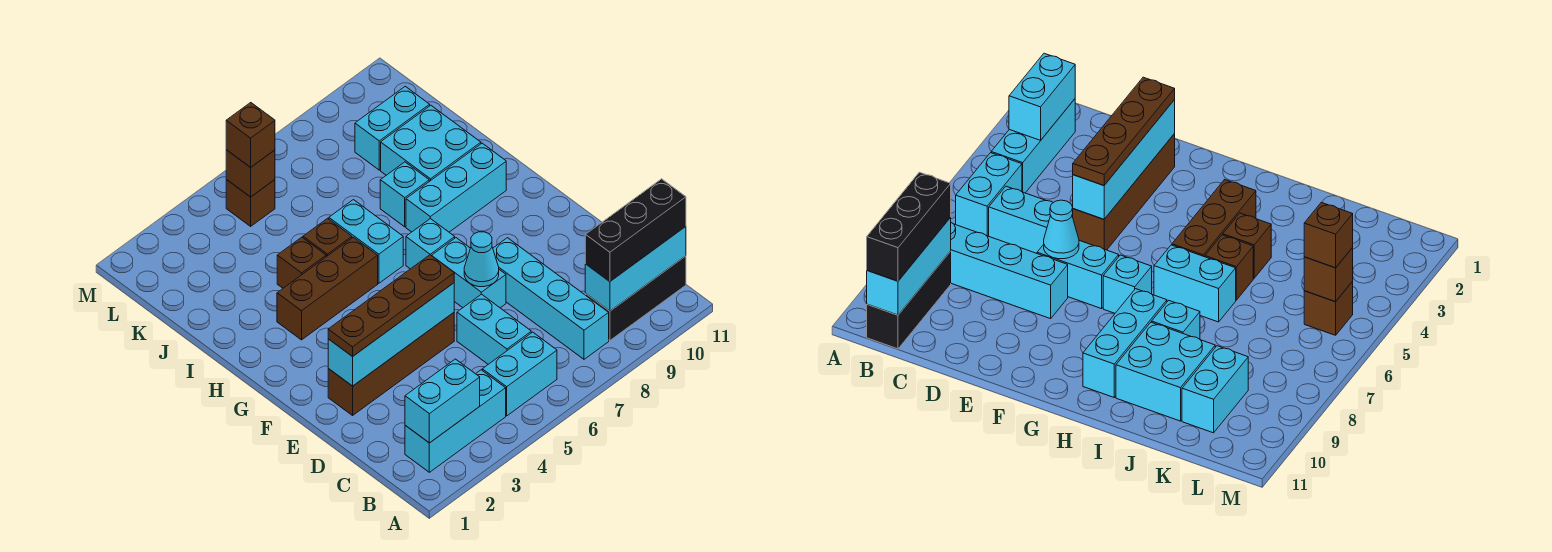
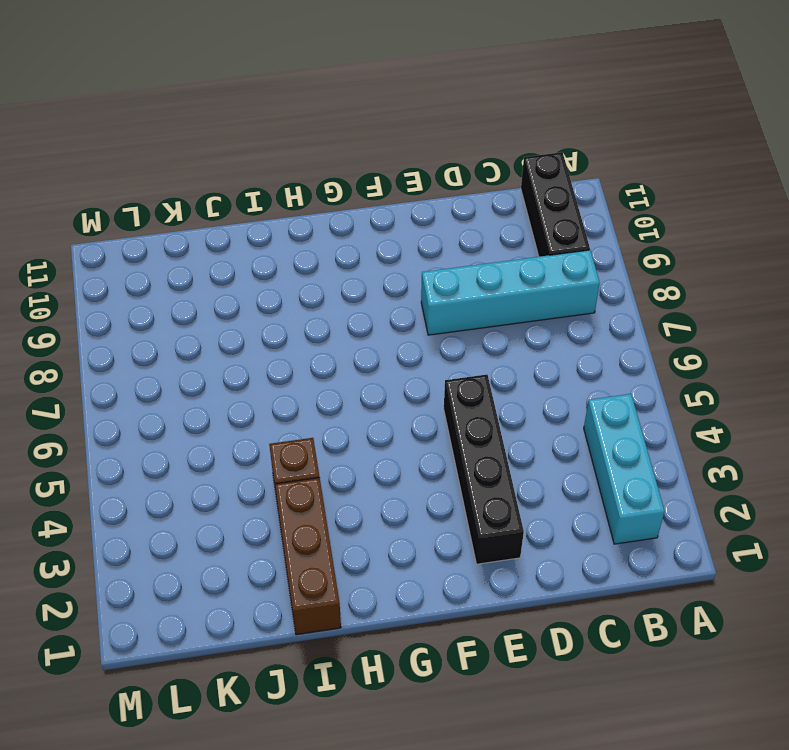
black brick E2:E5 level 1 -> brown brick E2:E5 level 1
brown brick I1:I3 level 1 -> brown brick H3:H5 level 1
none -> cyan brick B5:B6 level 1
none -> cyan brick C6:D6 level 1
none -> cyan brick E7:F7 level 1

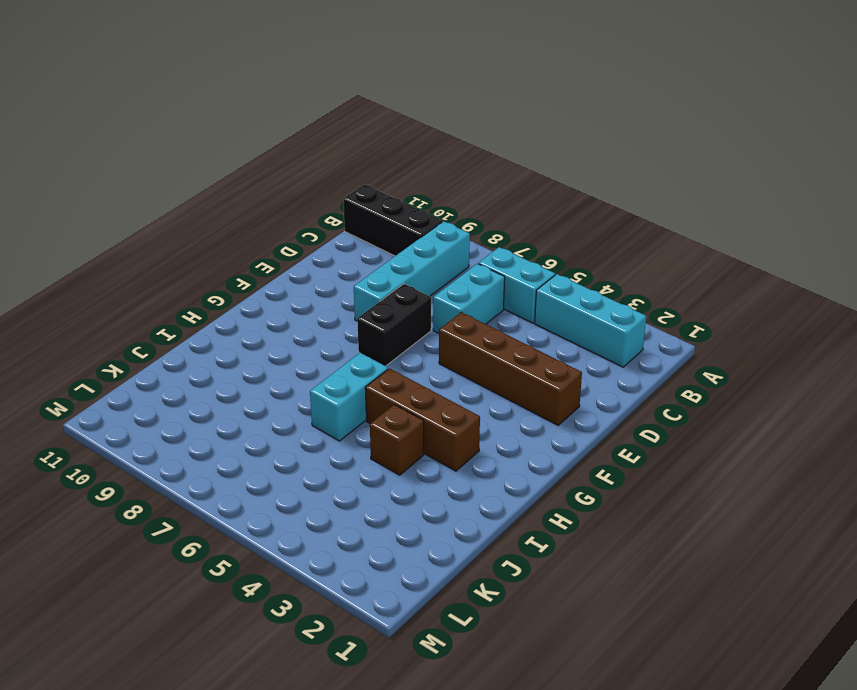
black brick E7:F7 level 1 -> cyan brick E7:F7 level 1
none -> cyan brick G7 level 1
none -> cyan brick H8:H10 level 1
none -> brown brick I5 level 1

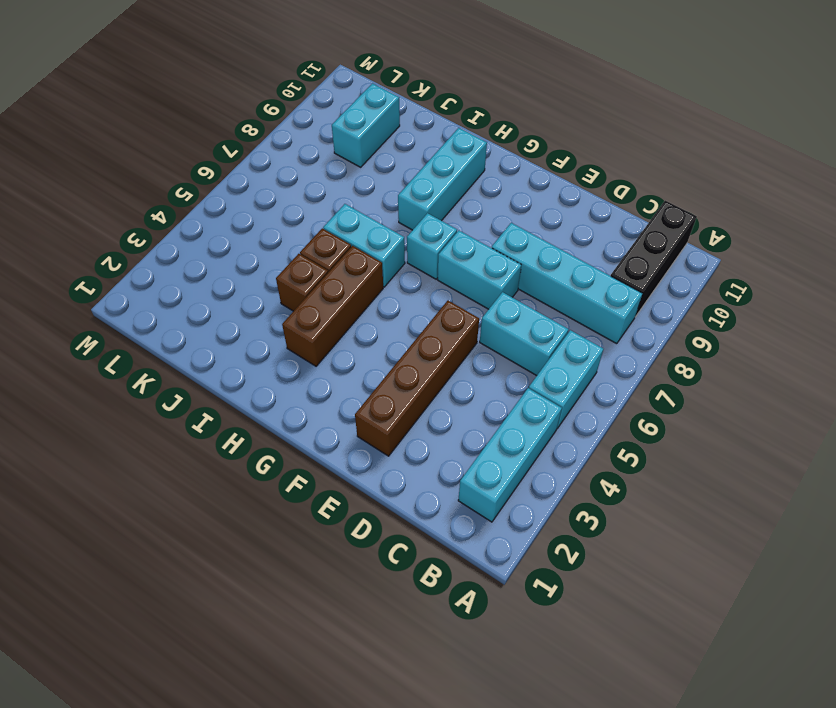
none -> cyan brick I8 level 1
none -> cyan brick I9:J10 level 1
none -> brown brick L5 level 1

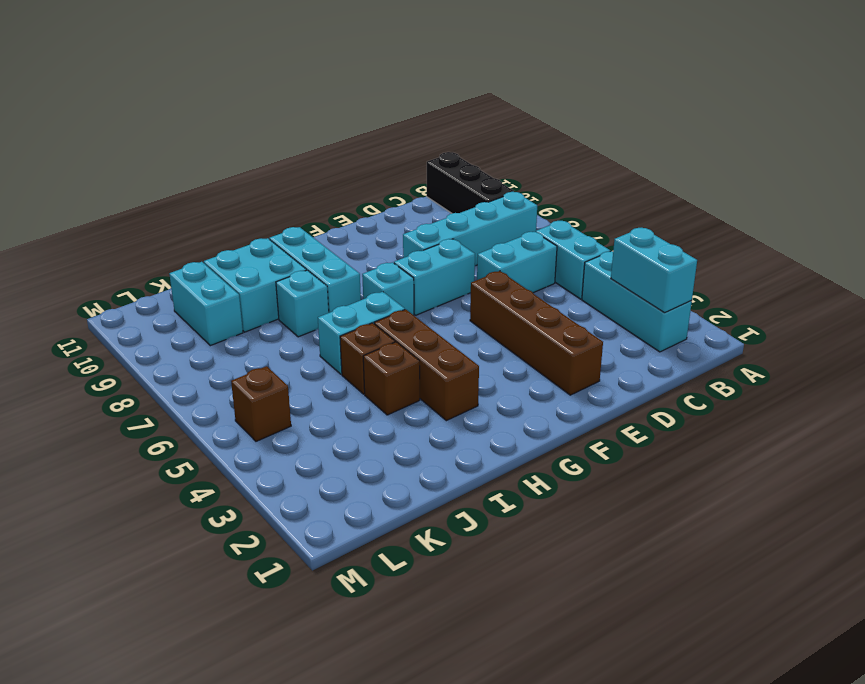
none -> cyan brick B9:B11 level 2
none -> cyan brick E2:E5 level 2
none -> cyan cone E7 level 2

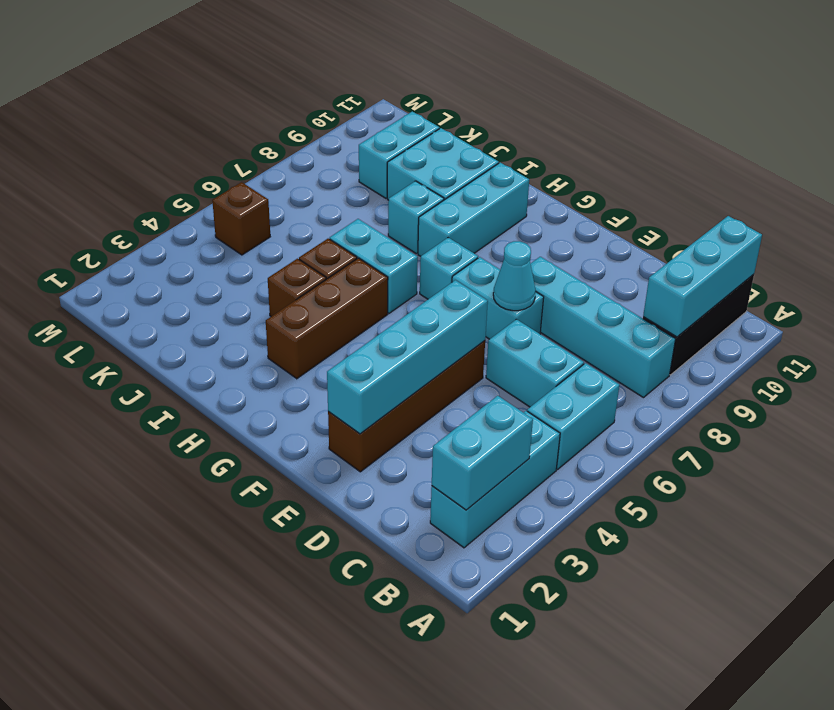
none -> brown brick L5 level 2
none -> black brick B9:B11 level 3
none -> brown plate E2:E5 level 3

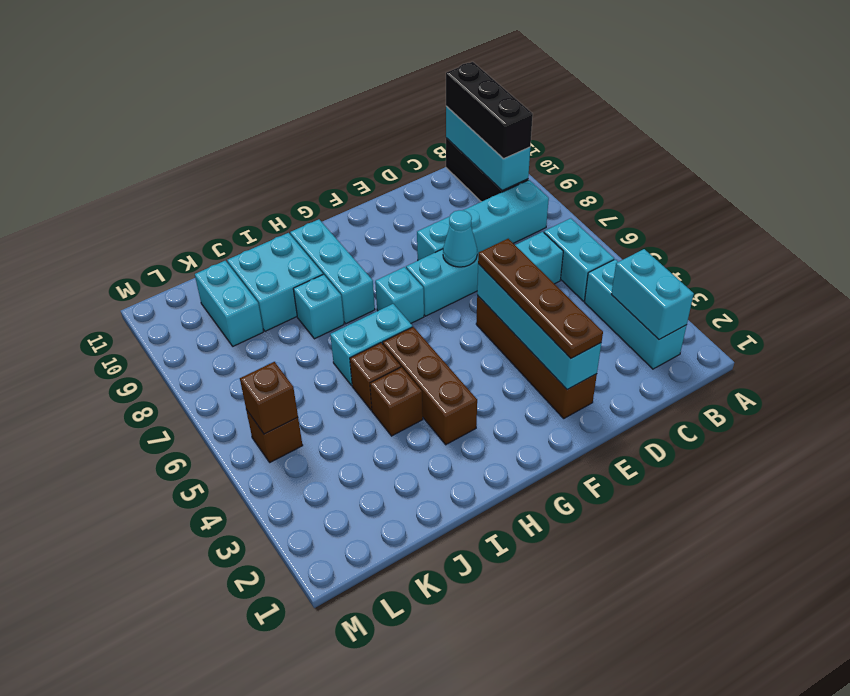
none -> brown brick L5 level 3

